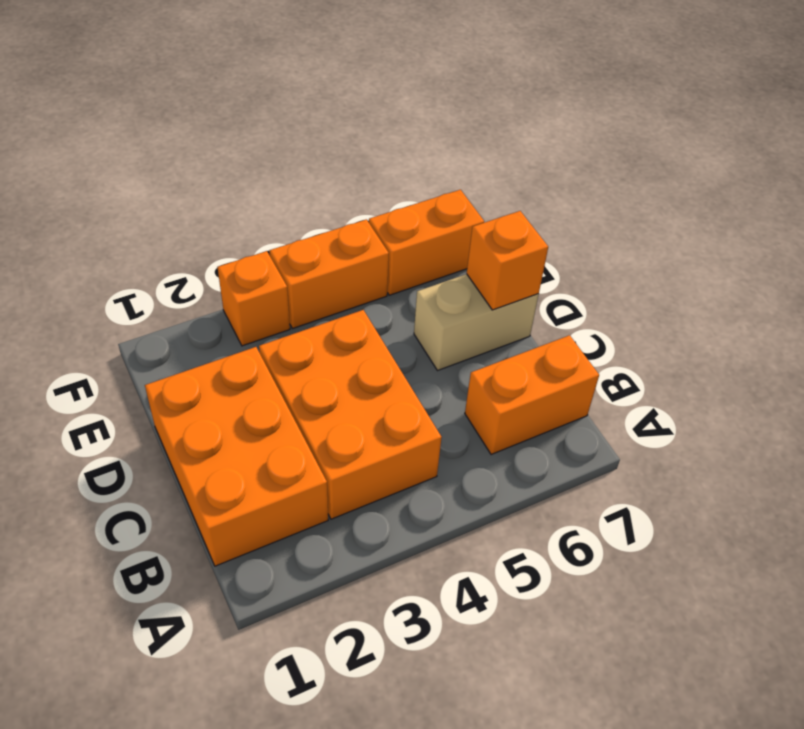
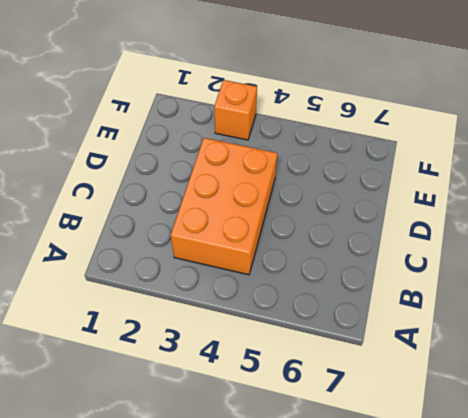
none -> orange brick B1:D2 level 1
none -> orange brick B6:B7 level 1

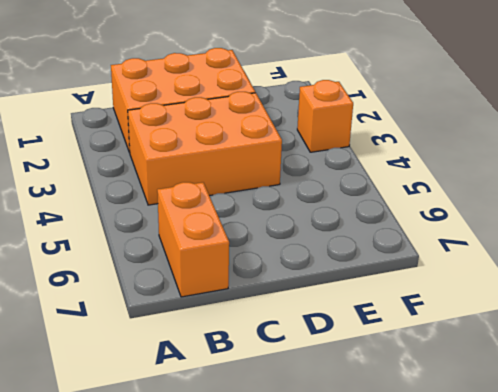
none -> tan brick D6:D7 level 1
none -> orange brick F4:F5 level 1

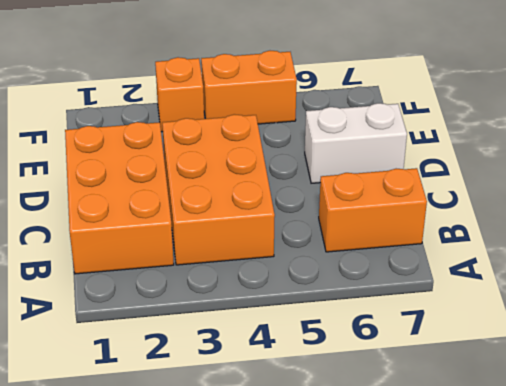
white brick D6:D7 level 1 -> tan brick D6:D7 level 1
none -> orange brick F6:F7 level 1
none -> orange brick D7 level 2

